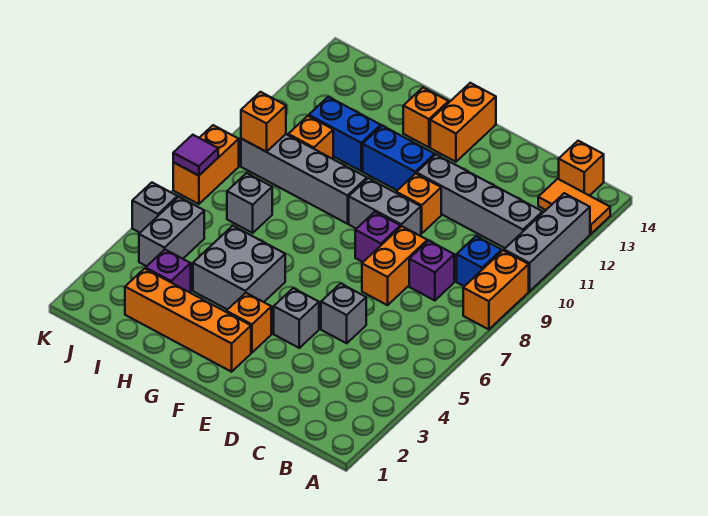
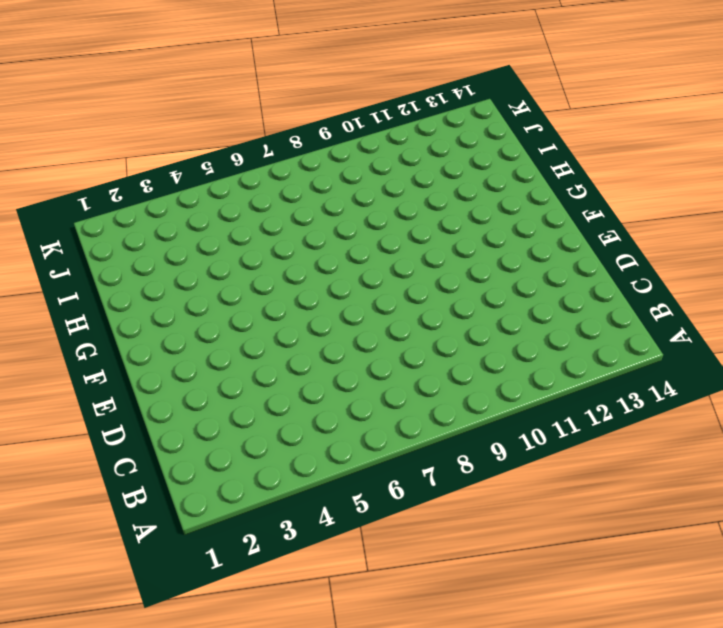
none -> orange brick A8:A9 level 1
none -> grey brick A10:A12 level 1
none -> orange tile A13:B13 level 1

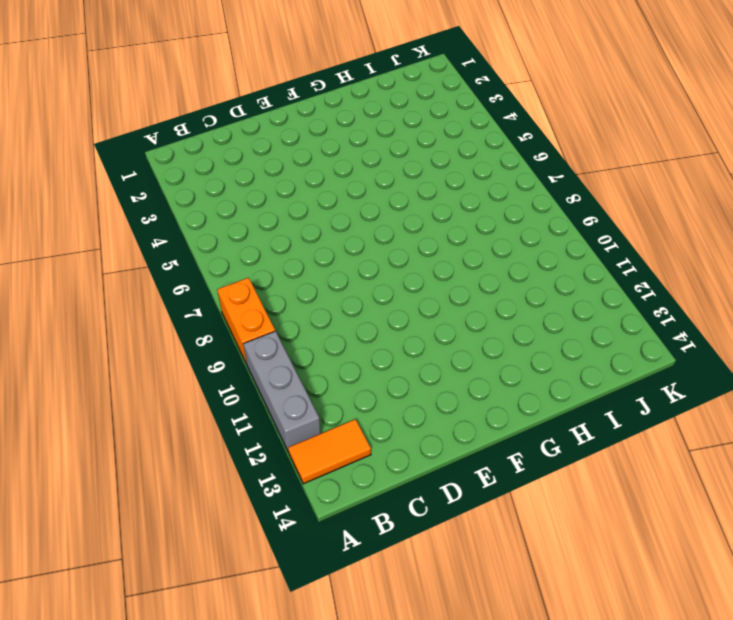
none -> blue brick B9 level 1
none -> grey brick B11:E11 level 1
none -> orange brick B14 level 1

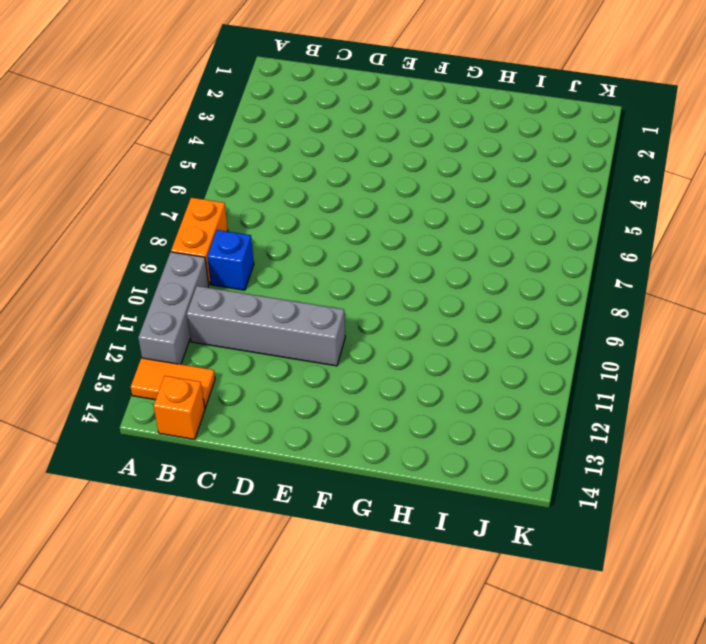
none -> purple brick C8 level 1
none -> grey brick D5 level 1
none -> orange brick D7:D8 level 1

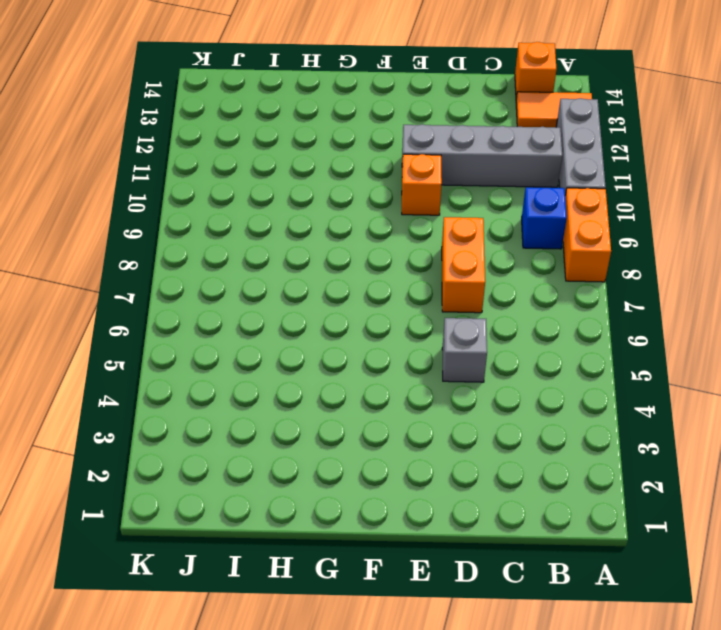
none -> purple brick C8 level 1
none -> grey brick E4 level 1
none -> purple brick E8 level 1

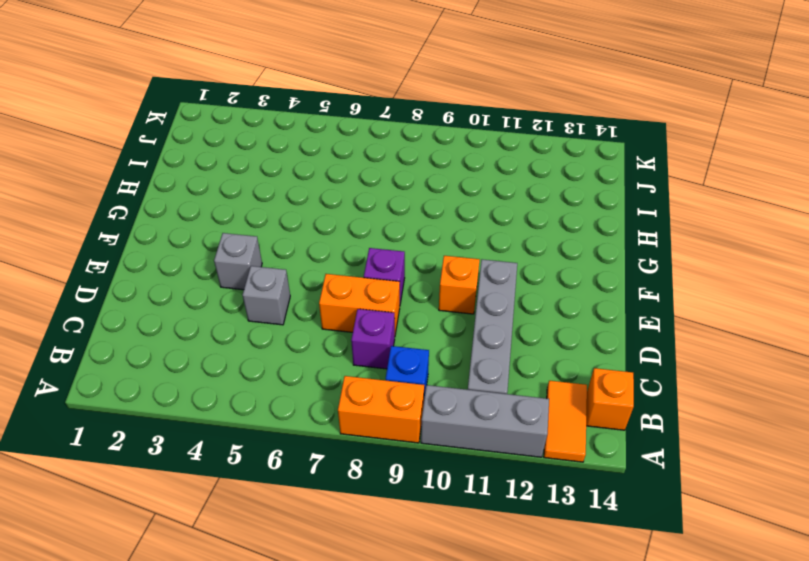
none -> grey brick E9:F9 level 1
none -> orange brick F2:I2 level 1
none -> orange brick F3 level 1

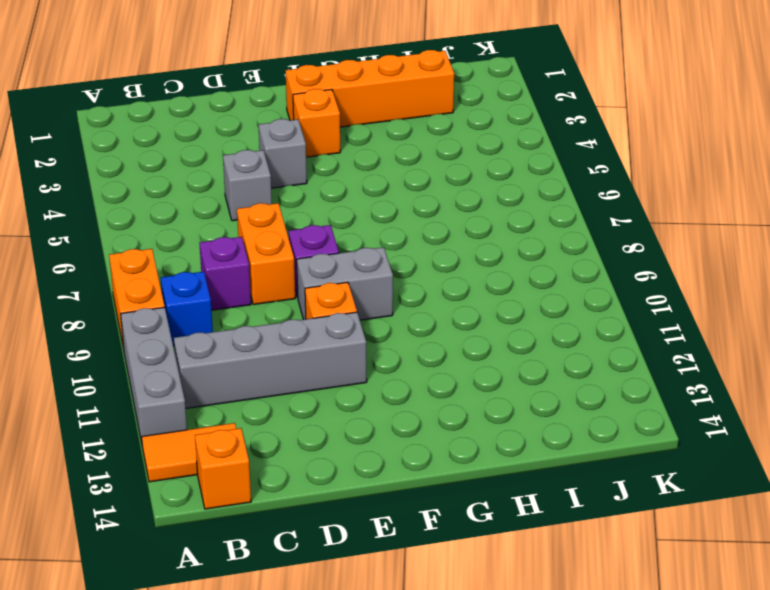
none -> blue brick F11:G11 level 1
none -> orange brick F13:F14 level 1
none -> grey brick G4:H5 level 1

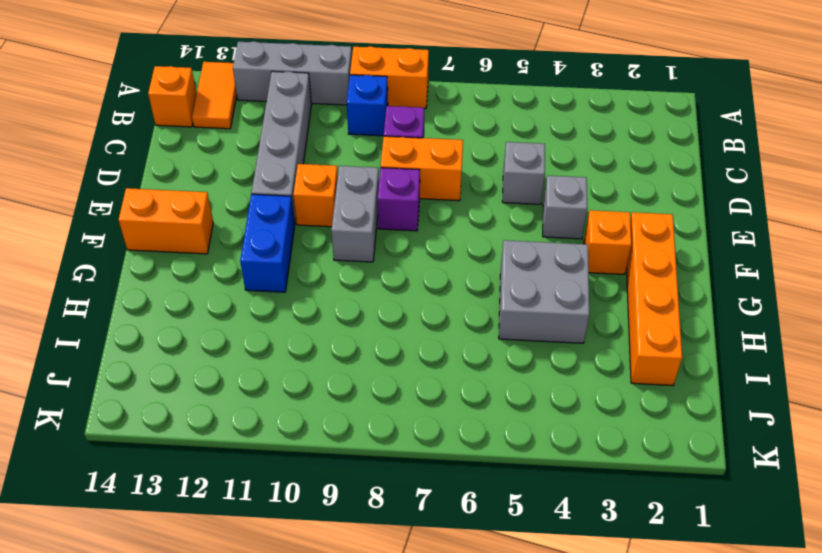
none -> grey brick G9:J9 level 1
none -> orange brick G13 level 1
none -> blue brick H11:I11 level 1

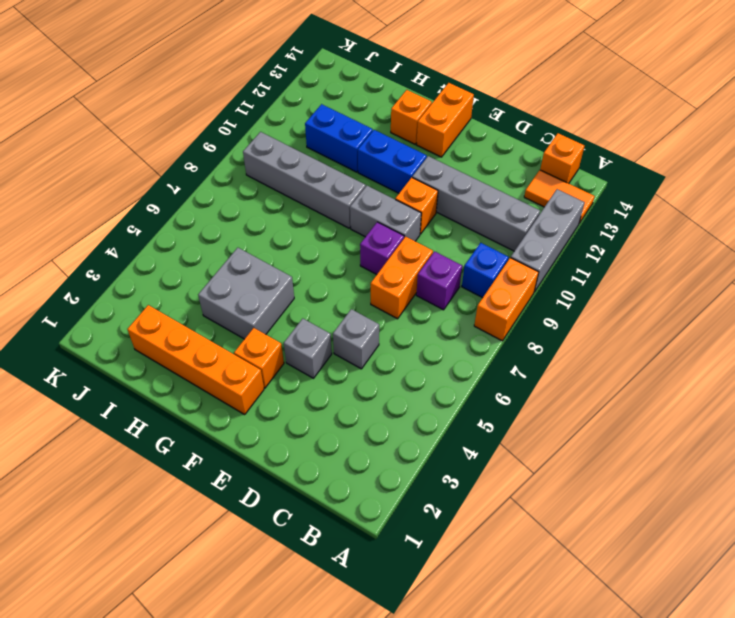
none -> purple brick I3 level 1
none -> grey brick I7 level 1
none -> orange brick I10 level 1

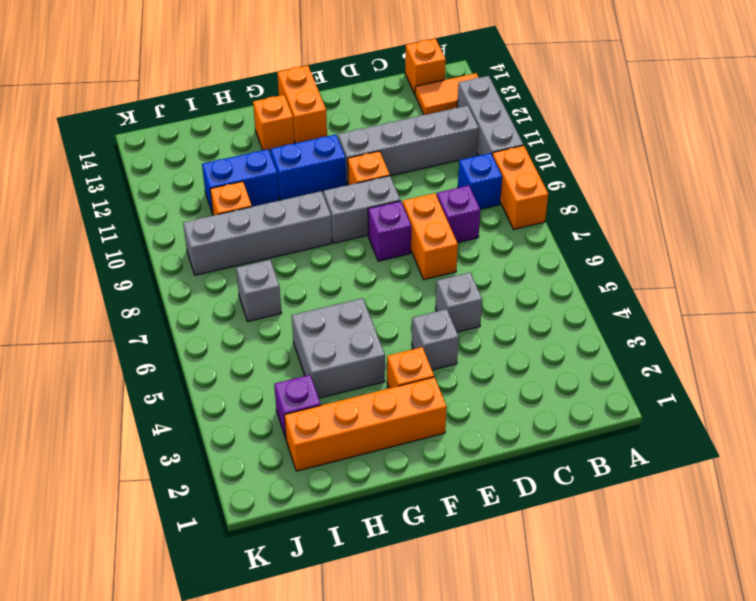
none -> grey brick J4:J5 level 1
none -> grey brick K5 level 1
none -> orange brick K7:K8 level 1

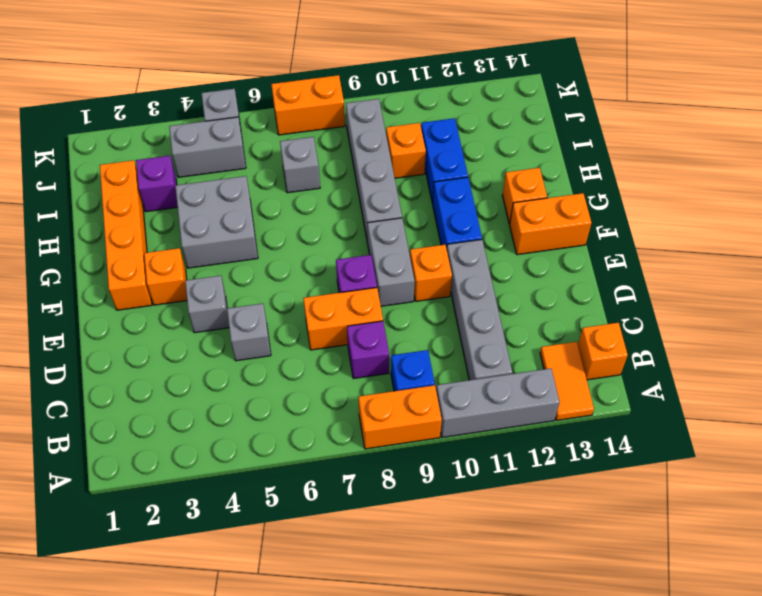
none -> orange brick J9 level 2
none -> purple tile K7 level 2

